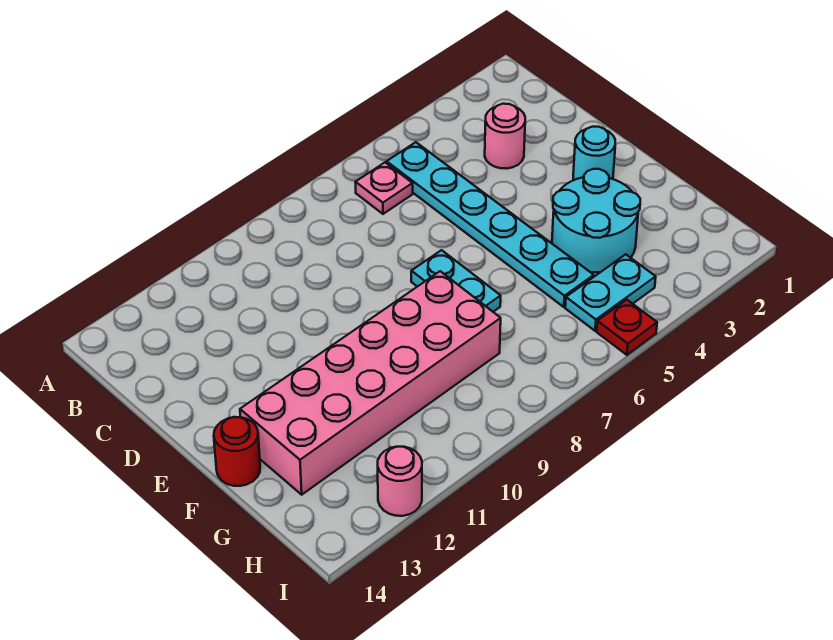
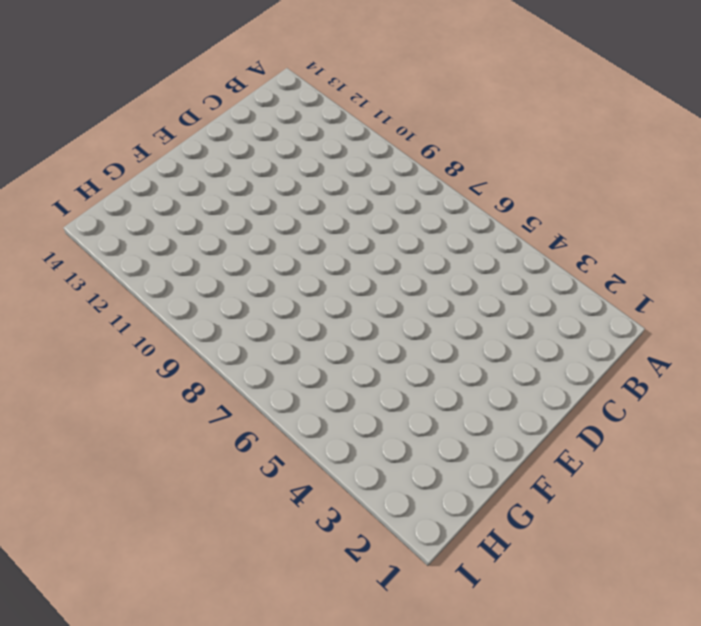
none -> cyan plate B5:G5 level 1
none -> pink plate B6 level 1

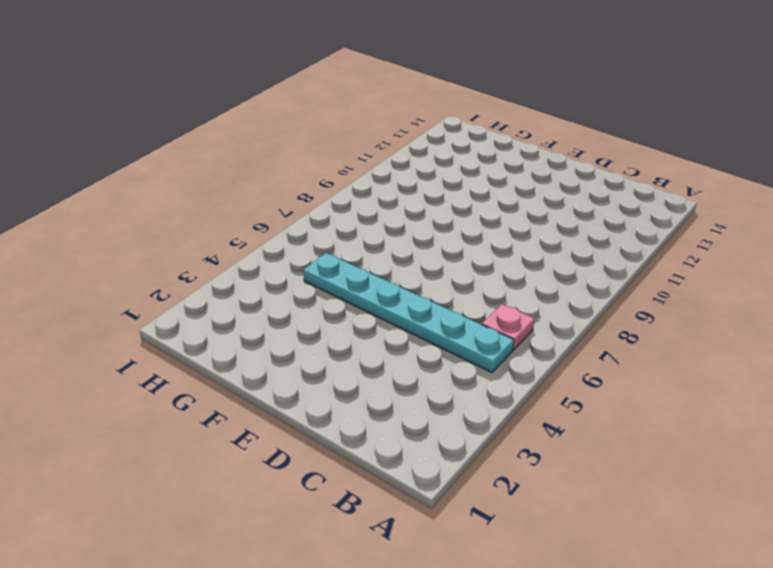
none -> pink round brick C3 level 1
none -> cyan round brick E2 level 1

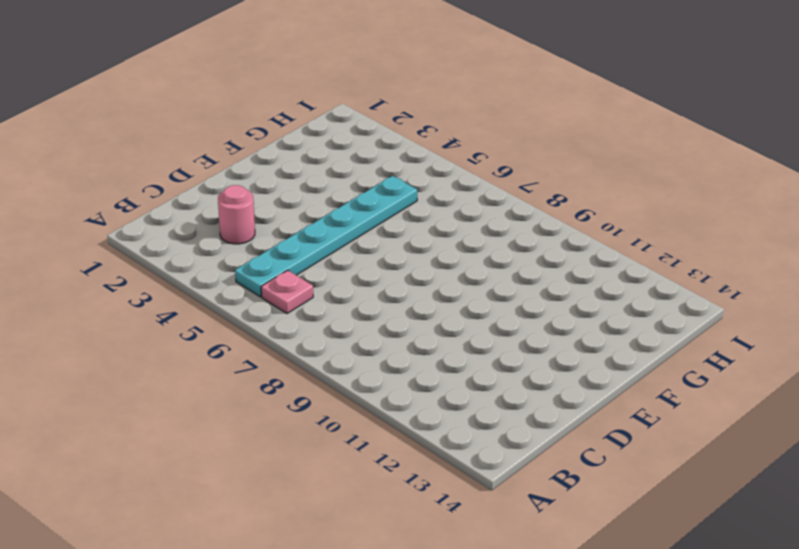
none -> cyan round brick E2 level 1
none -> cyan plate E7:F7 level 1

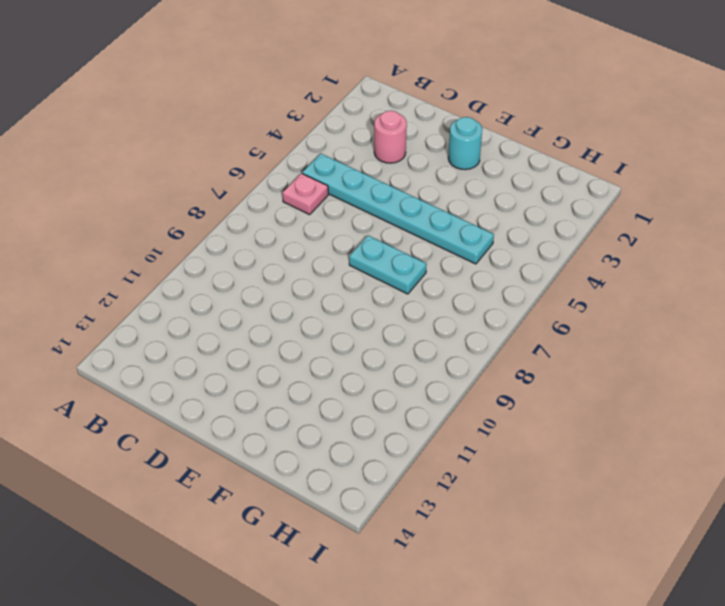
none -> cyan round brick F3:G4 level 1
none -> pink brick F8:G13 level 1

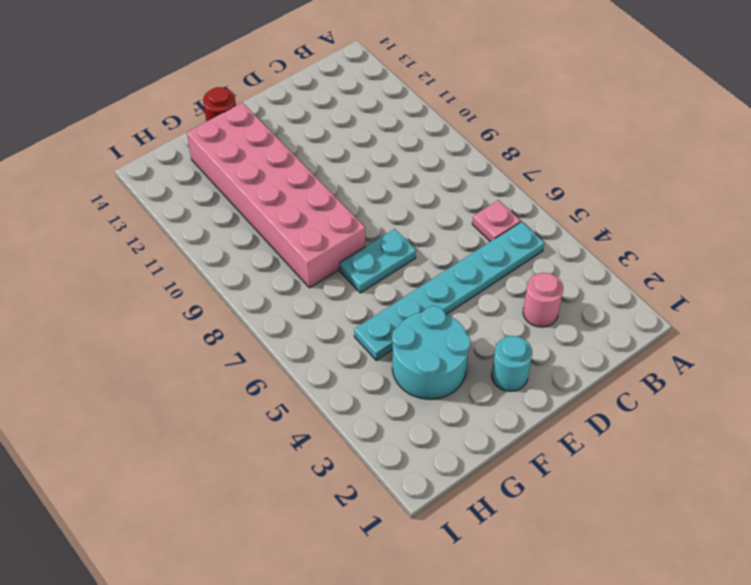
none -> cyan plate H4:H5 level 1
none -> red plate I5 level 1

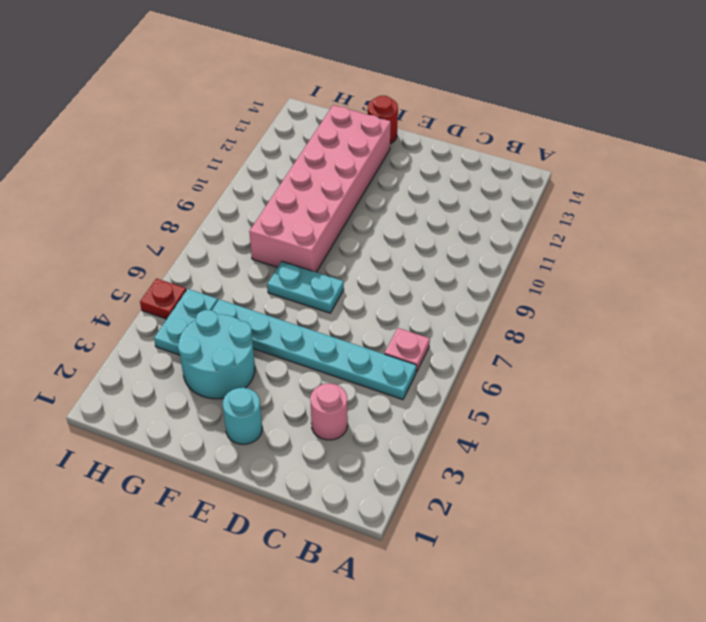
none -> pink round brick I12 level 1

